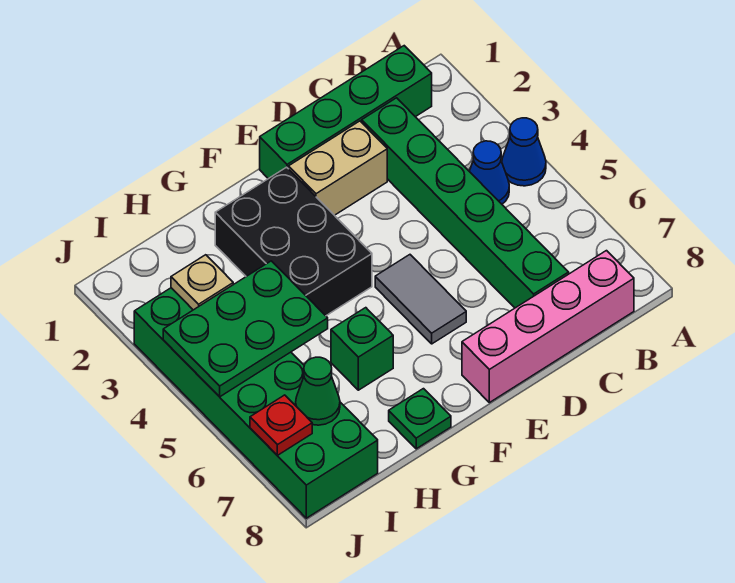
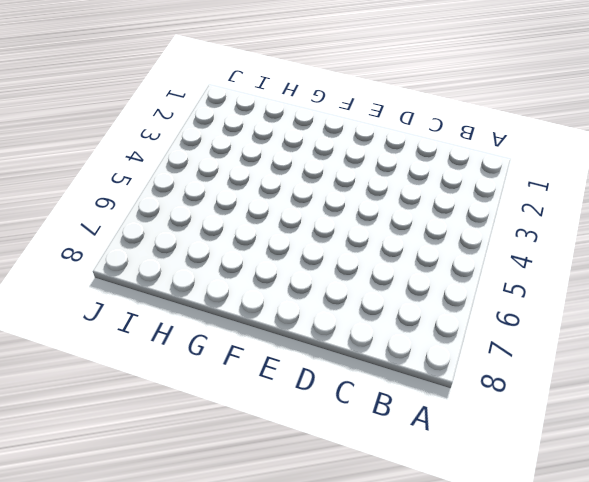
none -> blue cone A4 level 1
none -> green brick B1:E1 level 1
none -> blue cone B4 level 1

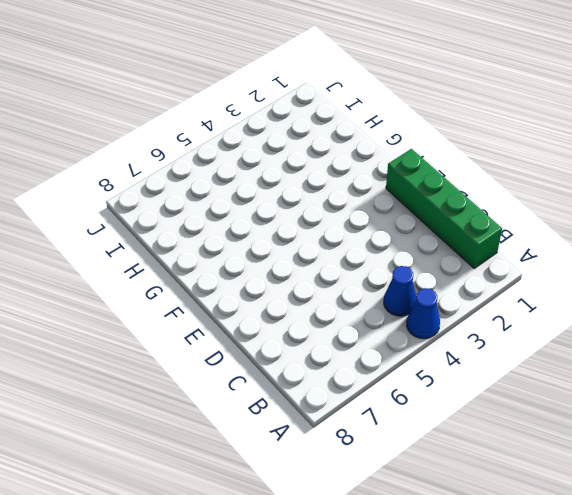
none -> pink brick B8:E8 level 1
none -> green brick C2:C7 level 1
none -> tan brick D2:E2 level 1

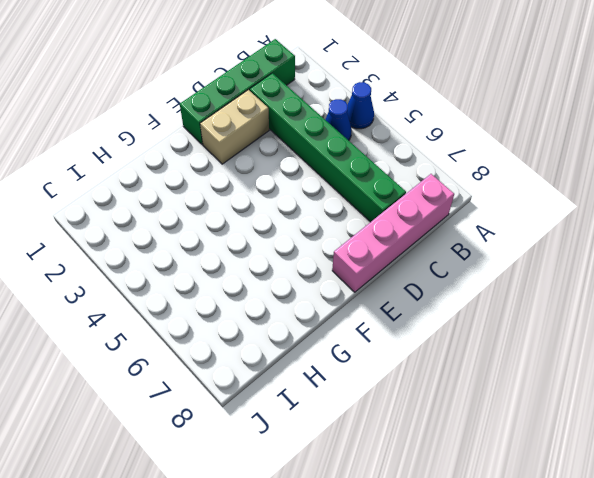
none -> grey tile E5:E6 level 1
none -> black brick F2:G4 level 1
none -> green brick G6 level 1

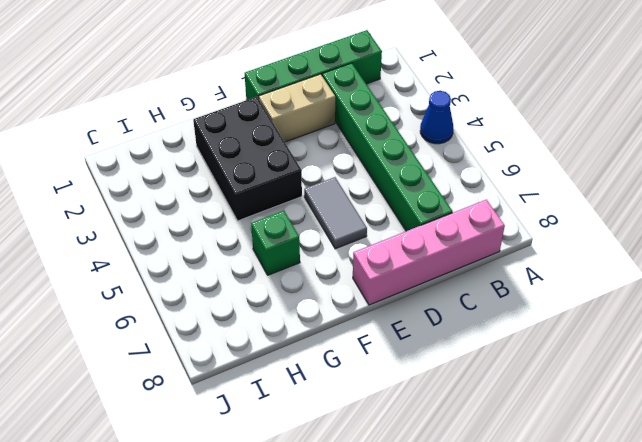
none -> blue cone B4 level 1
none -> green plate G8 level 1
none -> green brick I3:J8 level 1

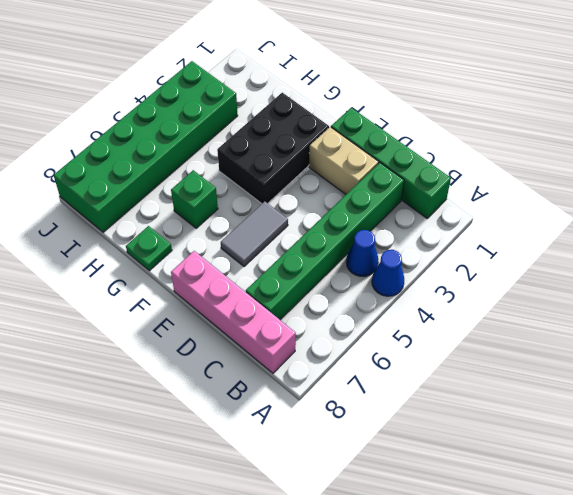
none -> green plate H4:J5 level 2
none -> tan plate I3 level 2
none -> green cone I7 level 2

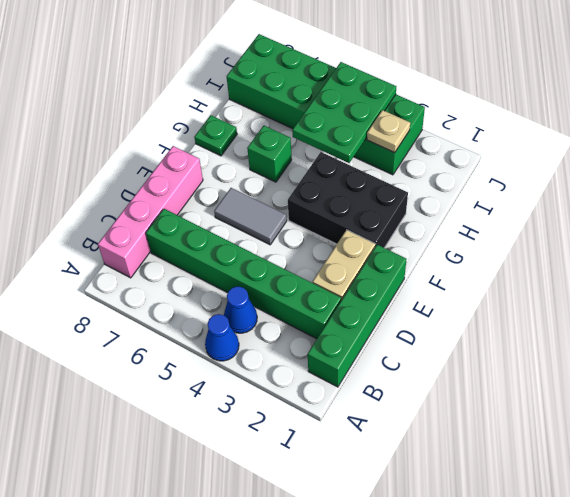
none -> green cone I7 level 2
none -> red plate J7 level 2

